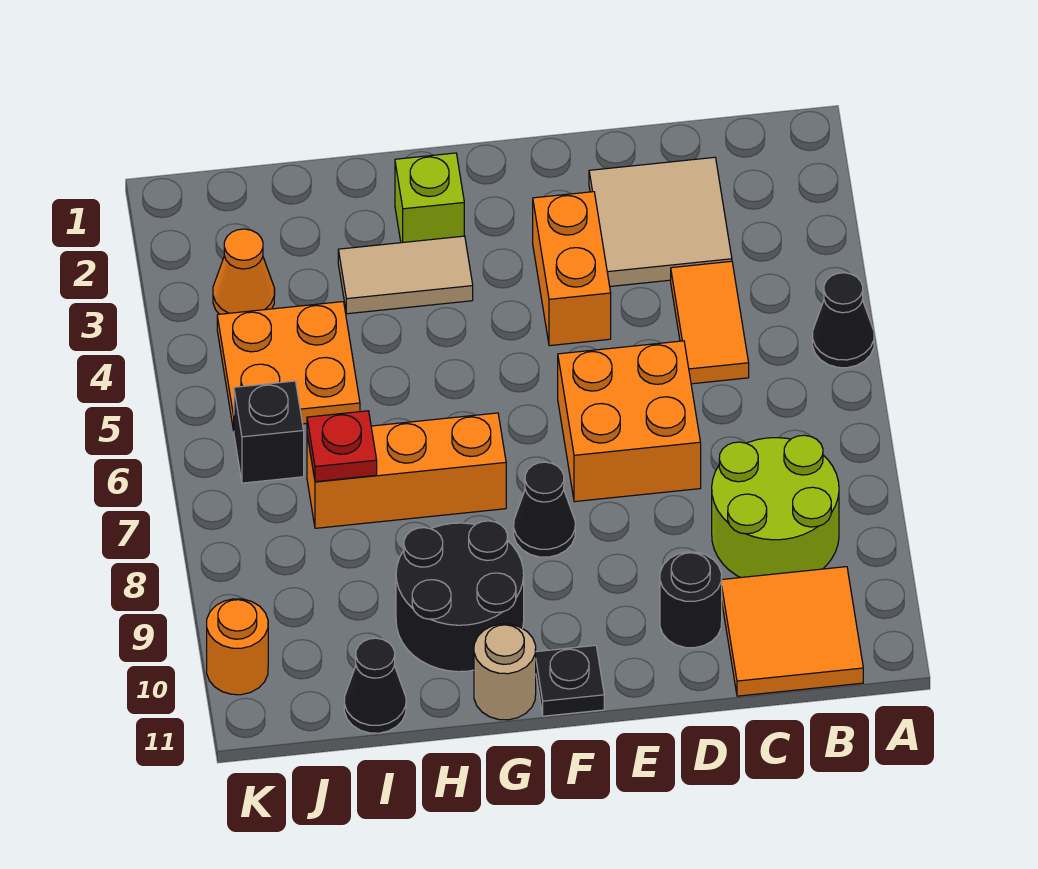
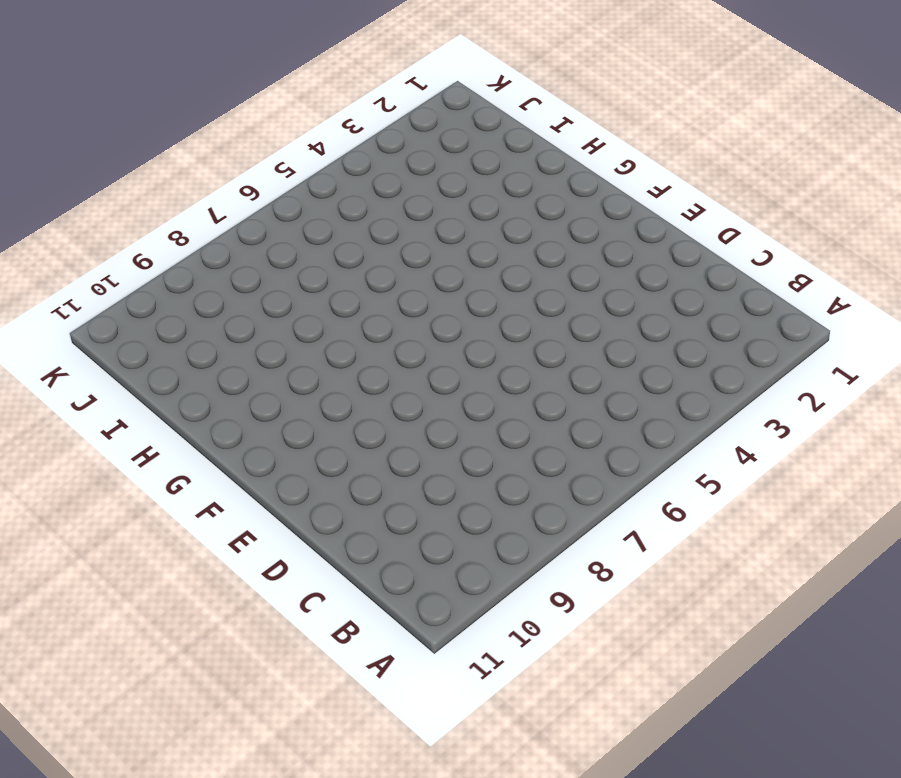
none -> black cone A5 level 1
none -> lime round brick B8:C9 level 1
none -> orange tile B10:C11 level 1

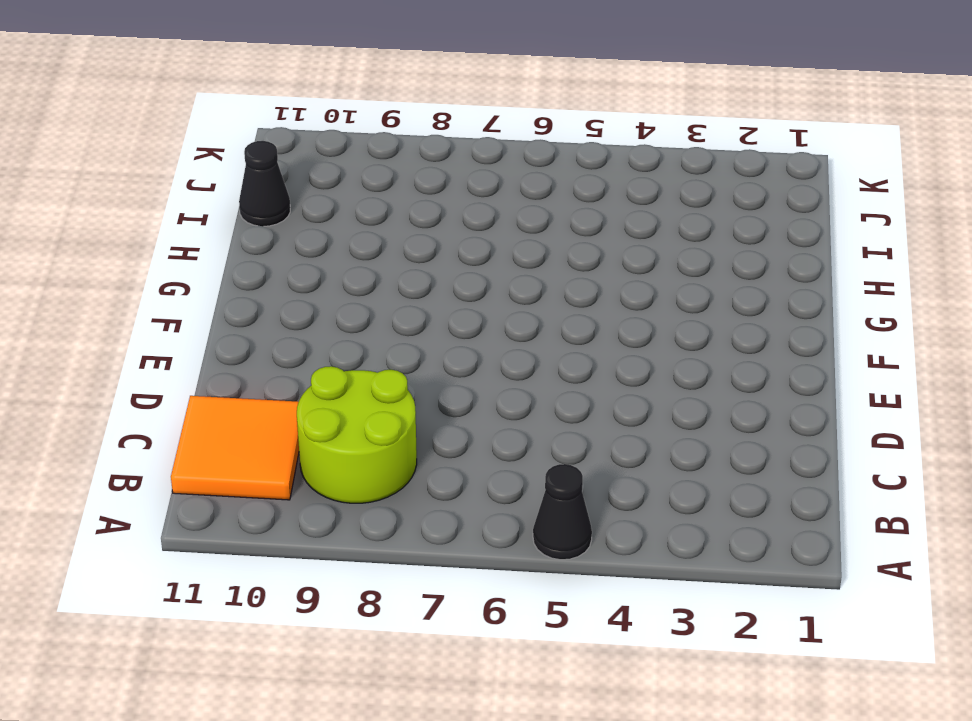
none -> tan tile C2:D3 level 1
none -> orange tile C4:C5 level 1
none -> orange brick D6:E7 level 1

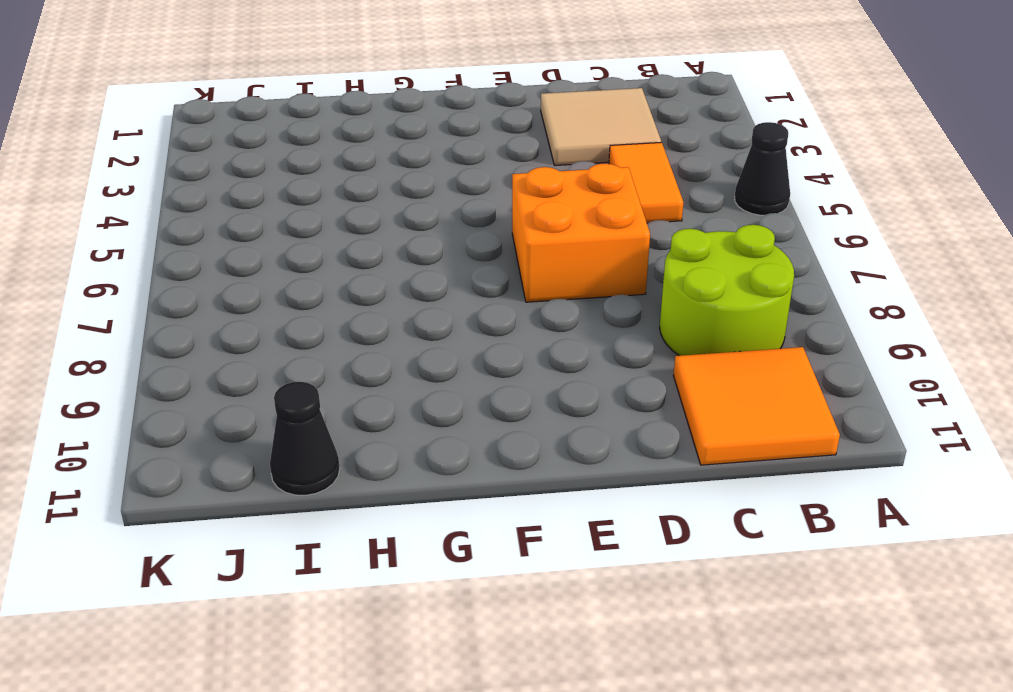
none -> black round brick D10 level 1
none -> orange brick E3:E4 level 1
none -> black cone F8 level 1

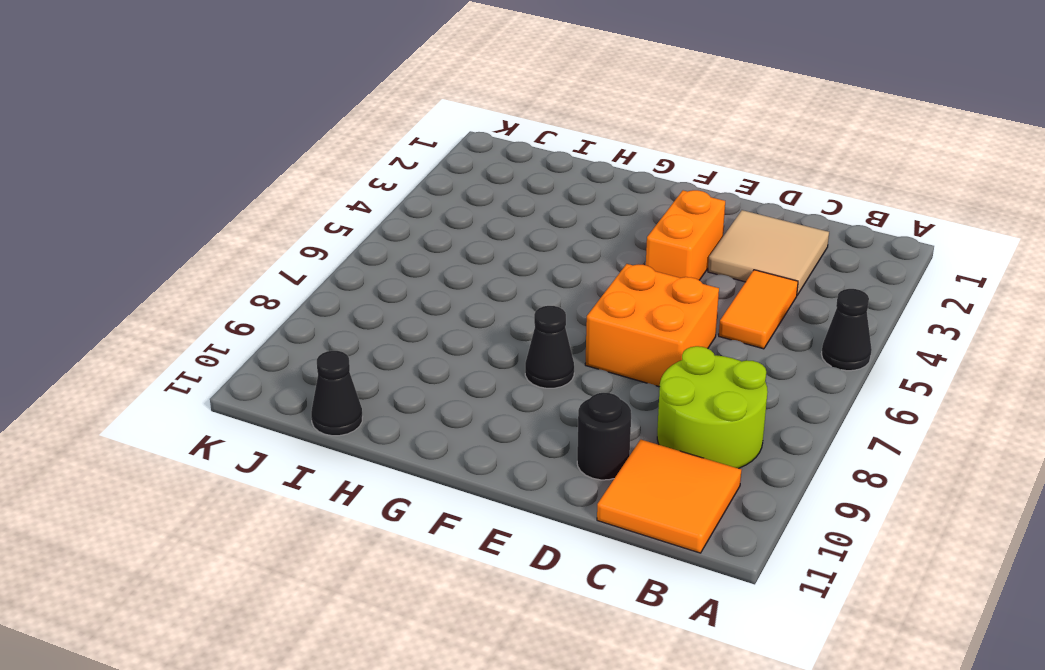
none -> black plate F11 level 1
none -> lime brick G2 level 1
none -> tan tile G3:H3 level 1

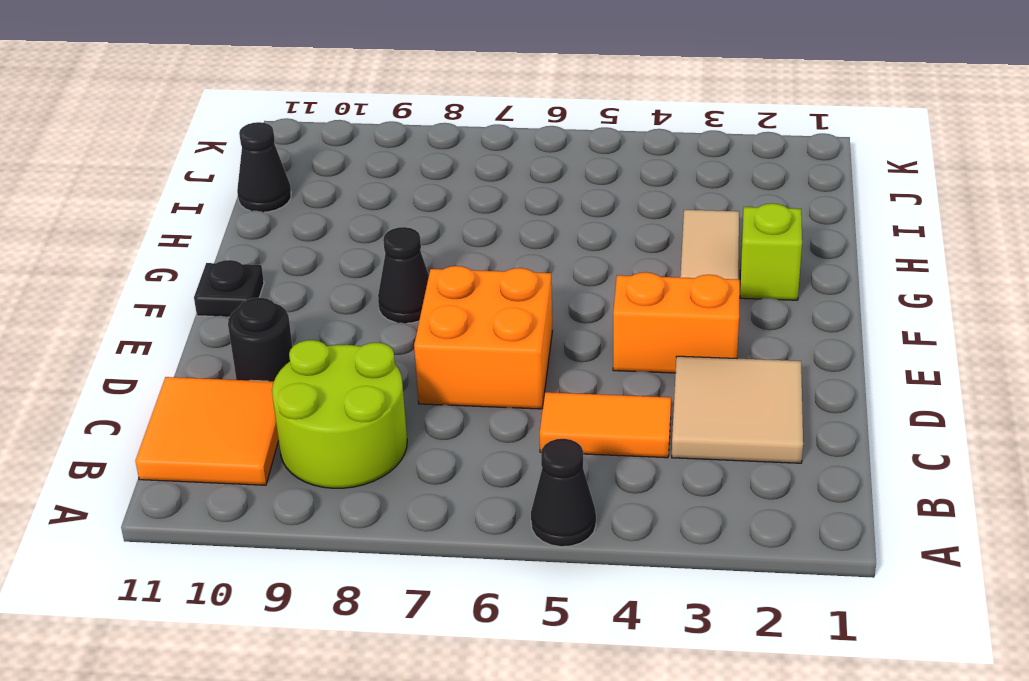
none -> orange brick G7:I7 level 1
none -> black round brick G9:H10 level 1
none -> tan round brick G11 level 1

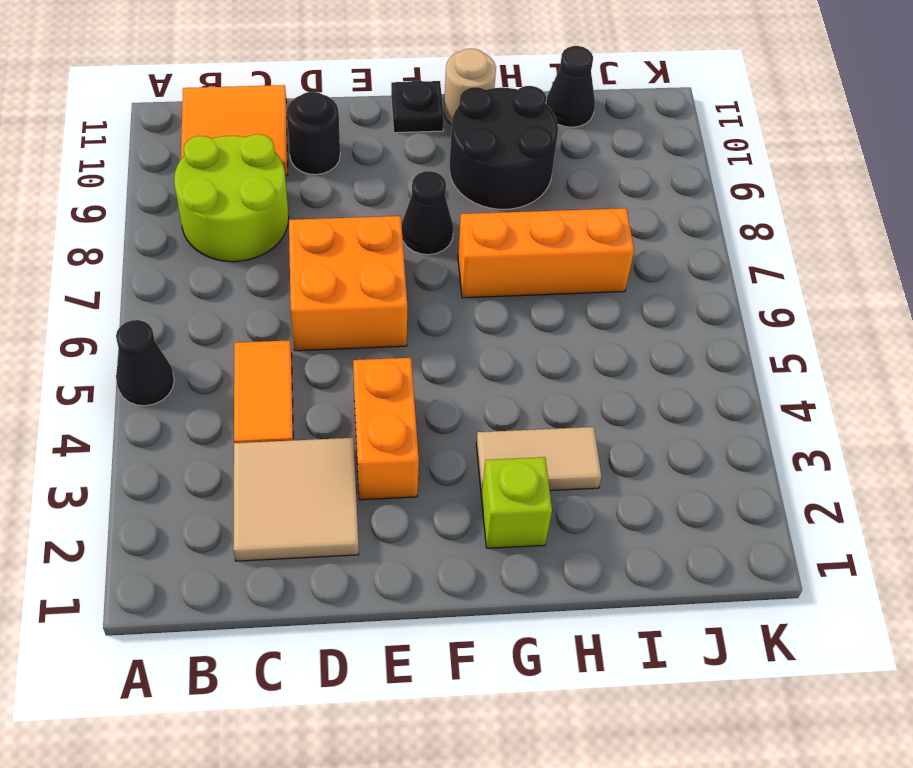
none -> orange plate I4:J5 level 1
none -> orange cone J3 level 1
none -> black brick J6 level 1

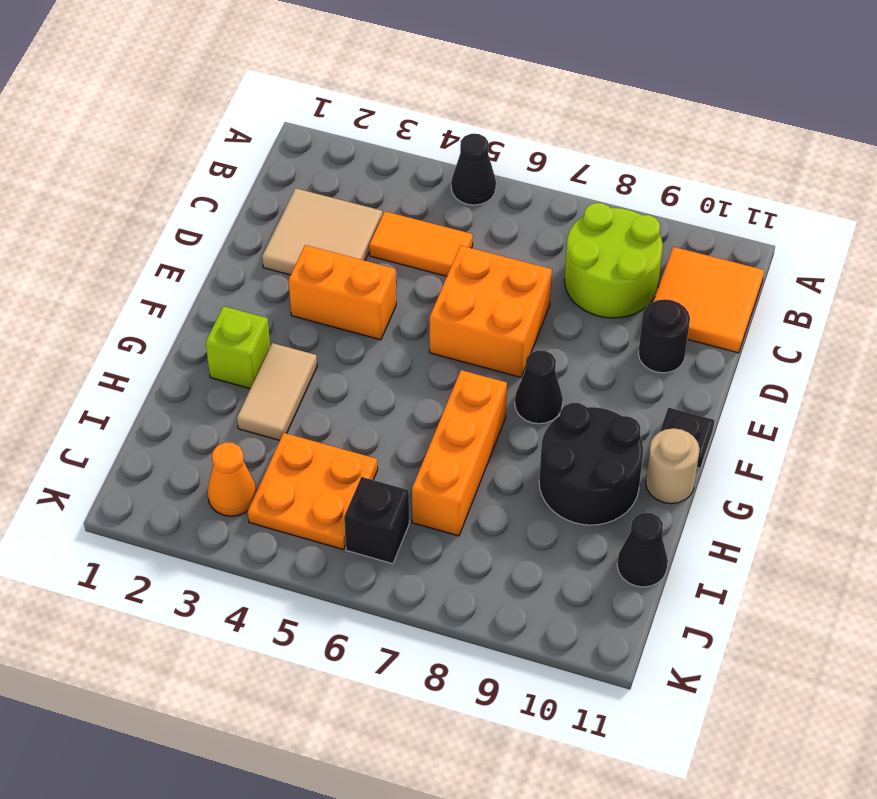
none -> orange round brick K10 level 1
none -> red plate I7 level 2

